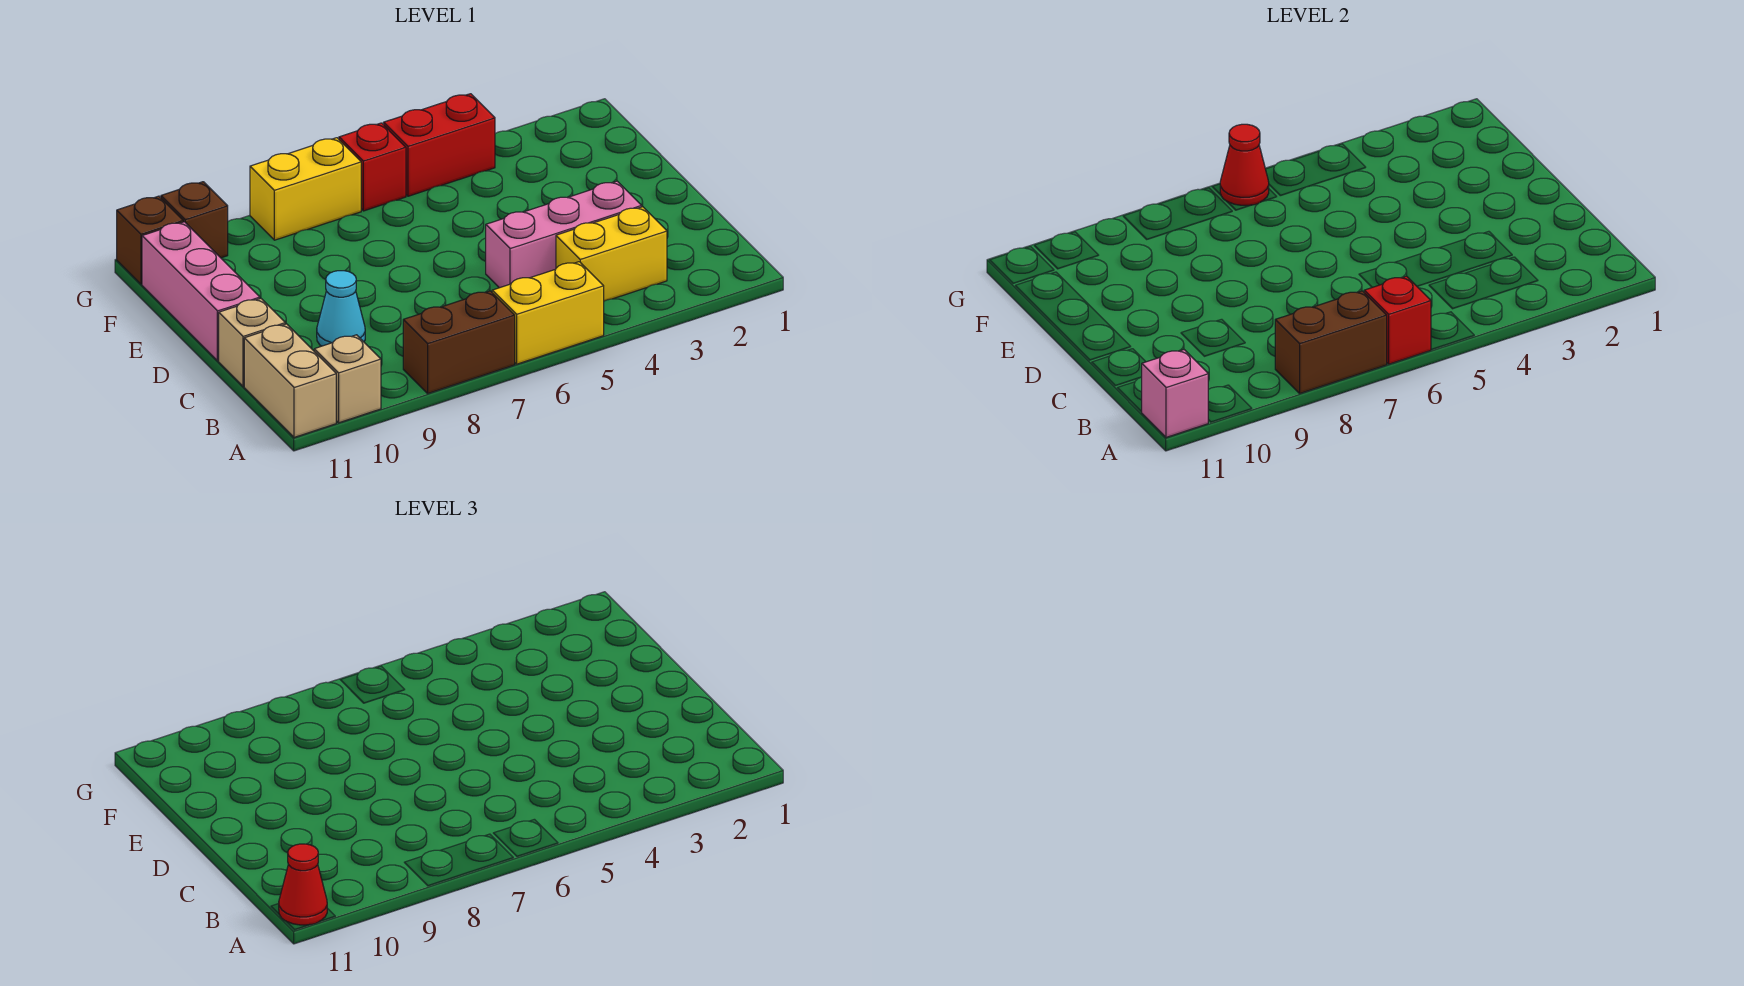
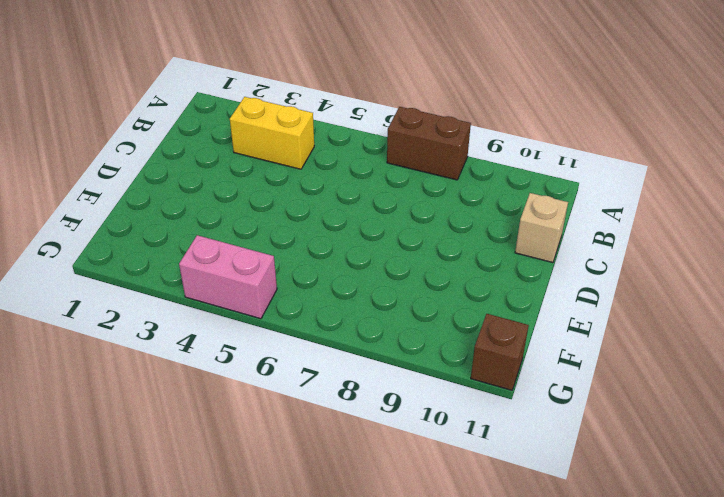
pink brick G4:G5 level 1 -> red brick G4:G5 level 1
none -> yellow brick A5:A6 level 1
none -> tan brick A10 level 1
none -> tan brick A11:B11 level 1

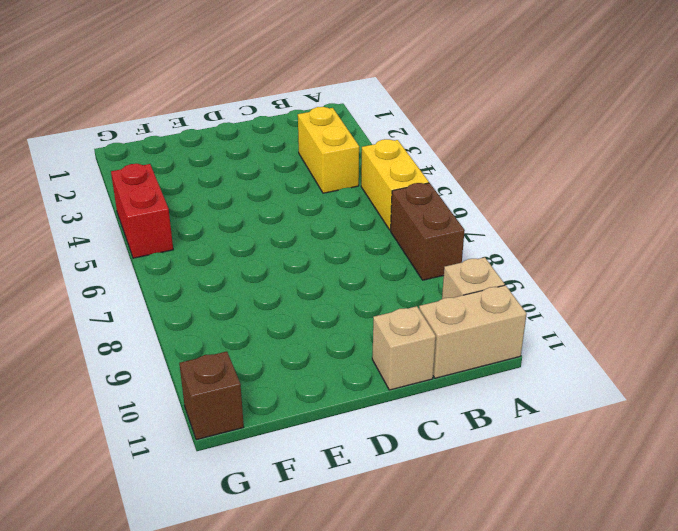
none -> pink brick C3:C5 level 1
none -> cyan cone C9 level 1
none -> pink brick D11:F11 level 1

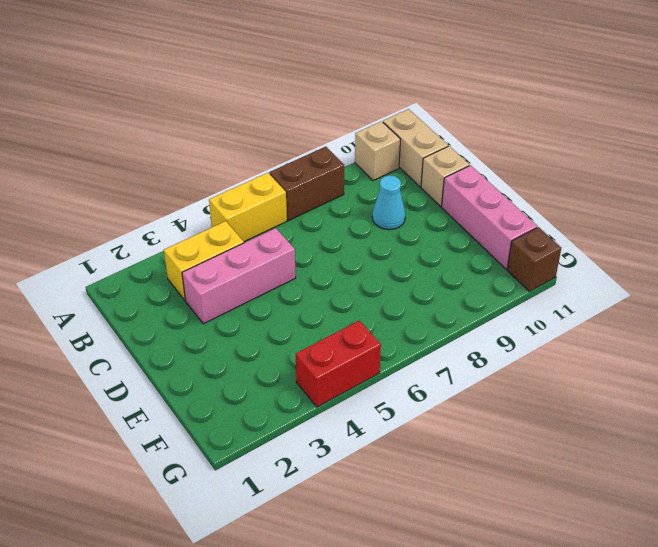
none -> red brick G6 level 1
none -> yellow brick G7:G8 level 1
none -> brown brick G10 level 1

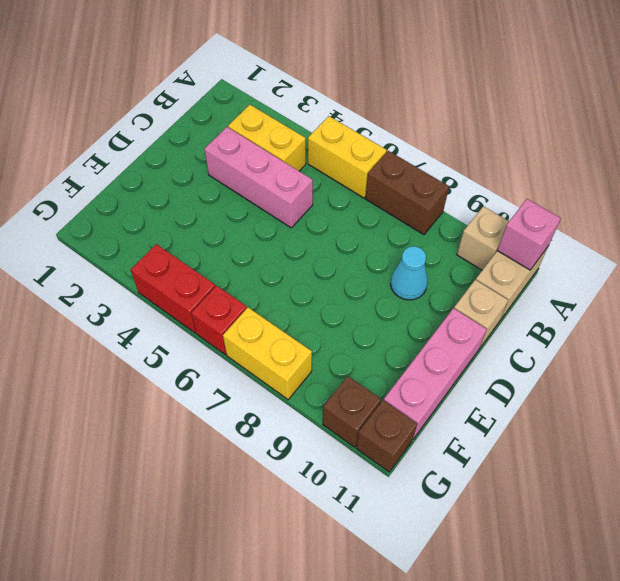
none -> red brick A6 level 2
none -> brown brick A7:A8 level 2
none -> red cone G6 level 2

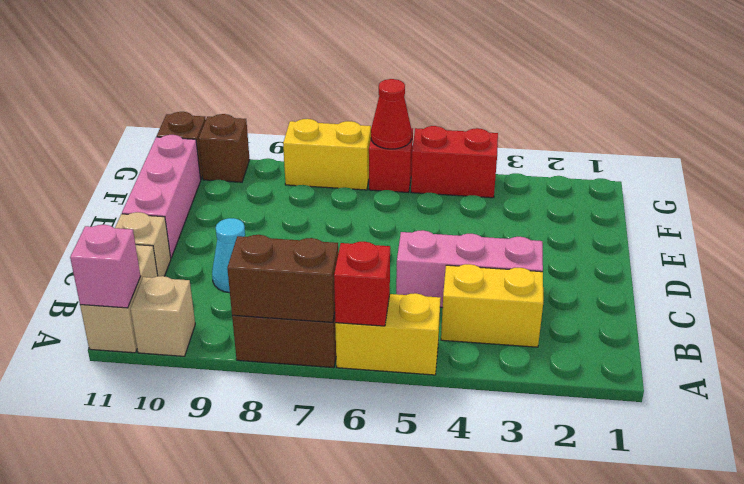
none -> red cone A11 level 3

